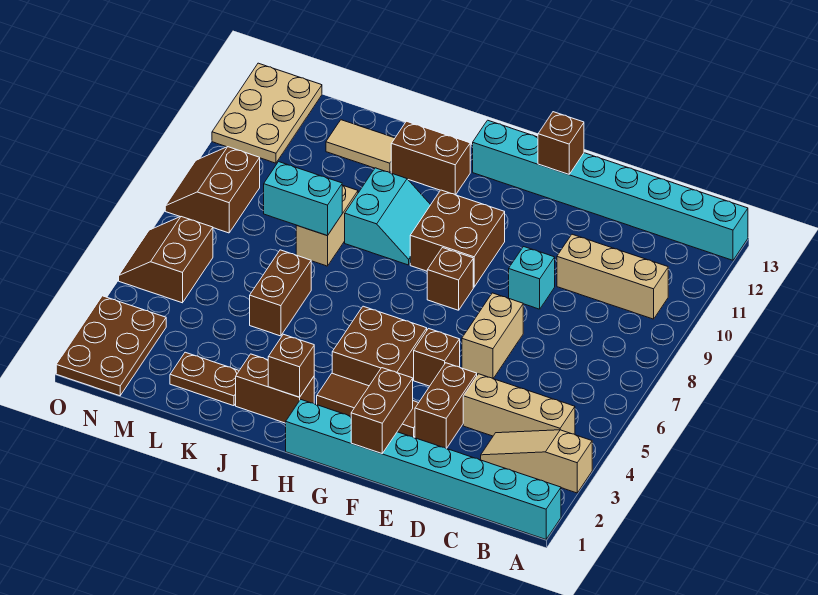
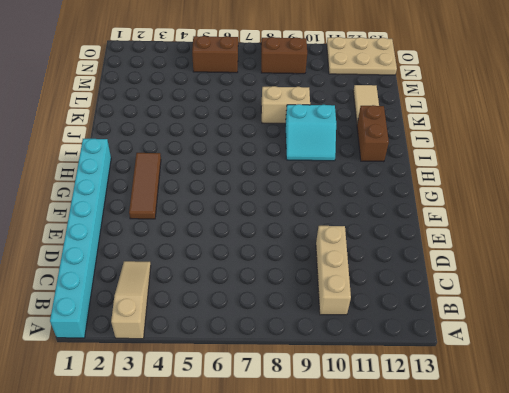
none -> cyan brick A13:H13 level 1
none -> tan brick B4:D4 level 1
none -> brown brick E3:E4 level 1

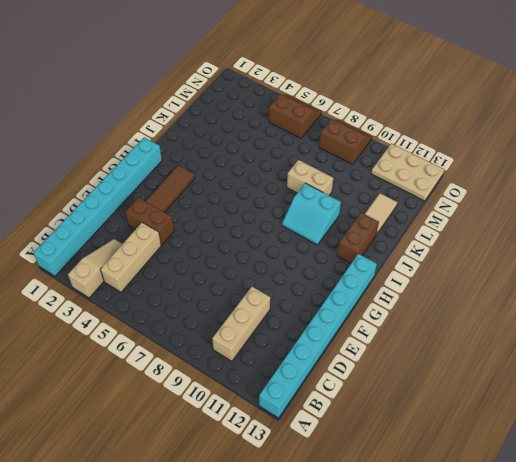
none -> tan brick E6:E7 level 1
none -> cyan brick E9 level 1
none -> brown brick F5 level 1

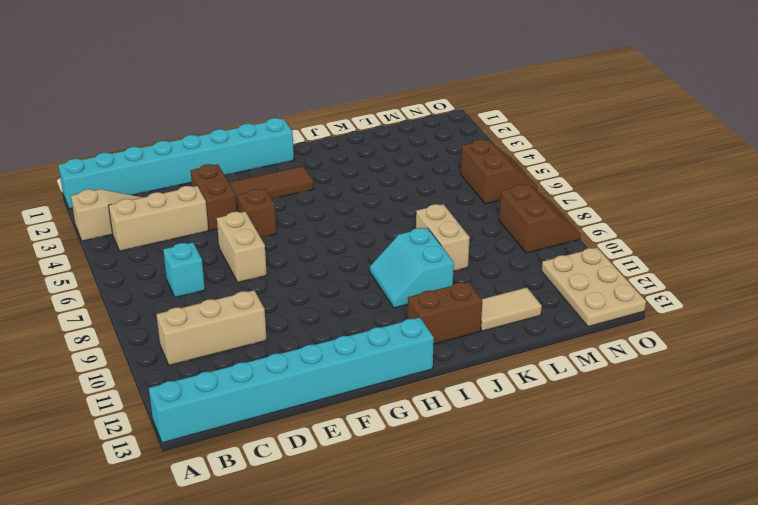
cyan brick C7 level 1 -> cyan brick E9 level 1
none -> brown brick G4:H5 level 1
none -> brown brick G8 level 1
none -> brown brick G9:H10 level 1

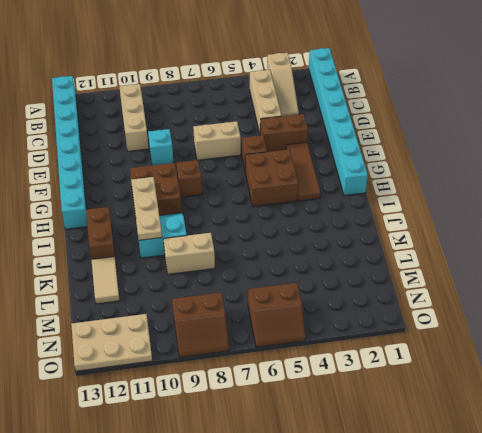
tan plate H10:J10 level 2 -> none
none -> brown brick I2:J2 level 1
none -> brown plate K2:L2 level 1
none -> brown brick K5:K6 level 1

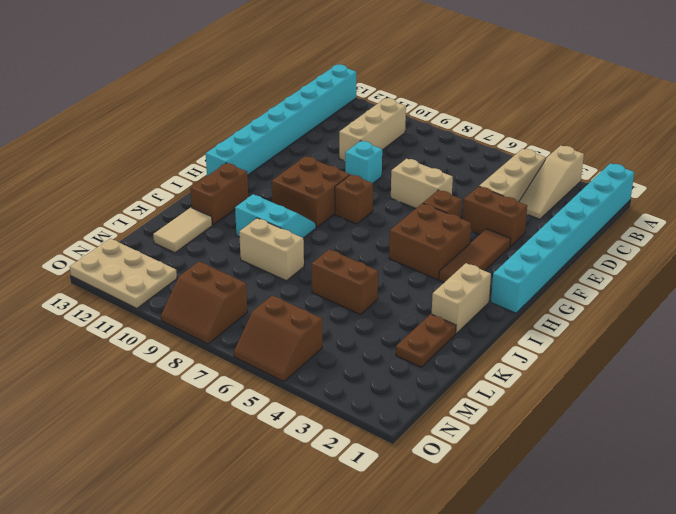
tan brick I2:J2 level 1 -> brown brick I2:J2 level 1
none -> brown plate N1:O3 level 1
none -> brown brick F1:F2 level 2
none -> brown brick F13 level 2

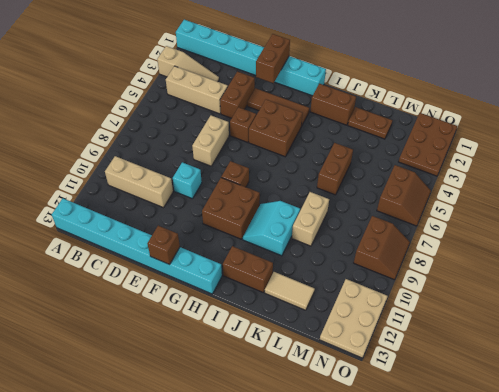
none -> brown brick I2 level 2
none -> cyan brick K8:L8 level 2

